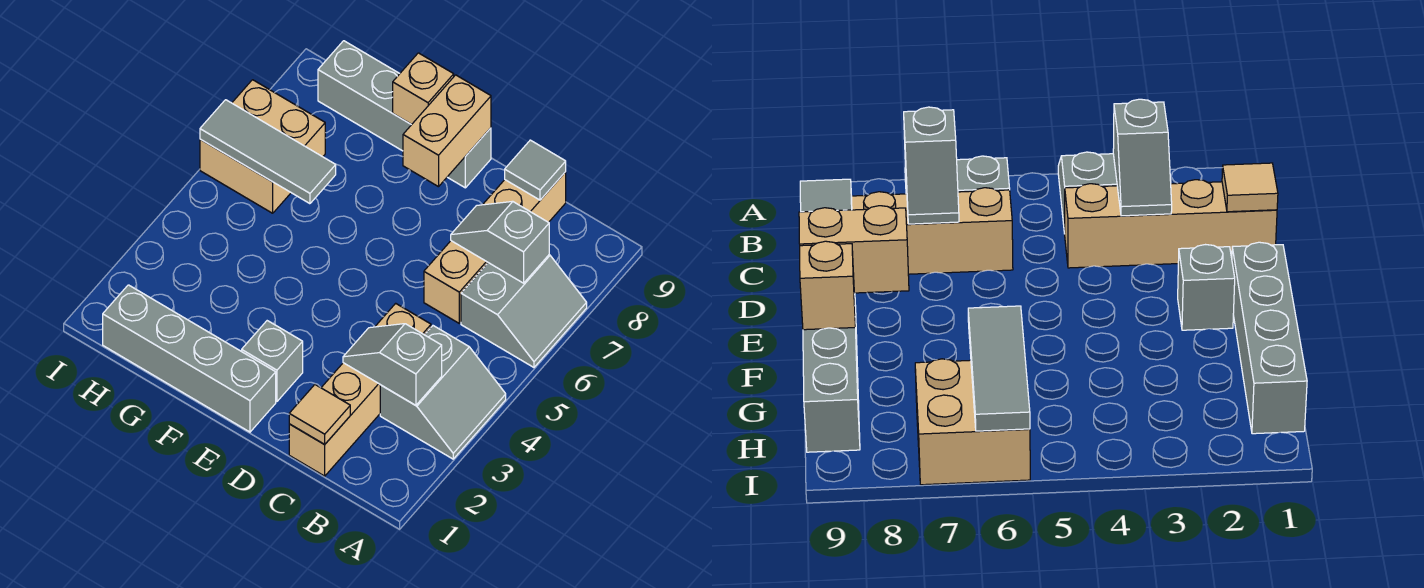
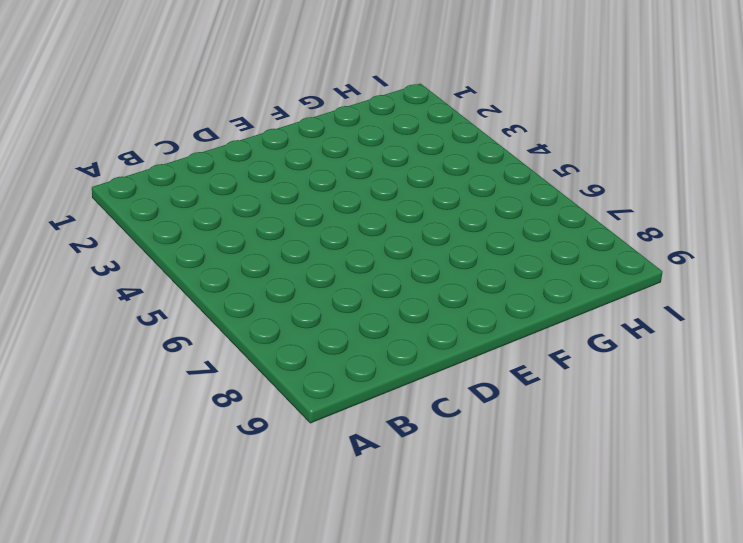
none -> grey slope A3:B4 level 1 top B
none -> grey slope A6:B7 level 1 top B
none -> tan brick C1:C4 level 1

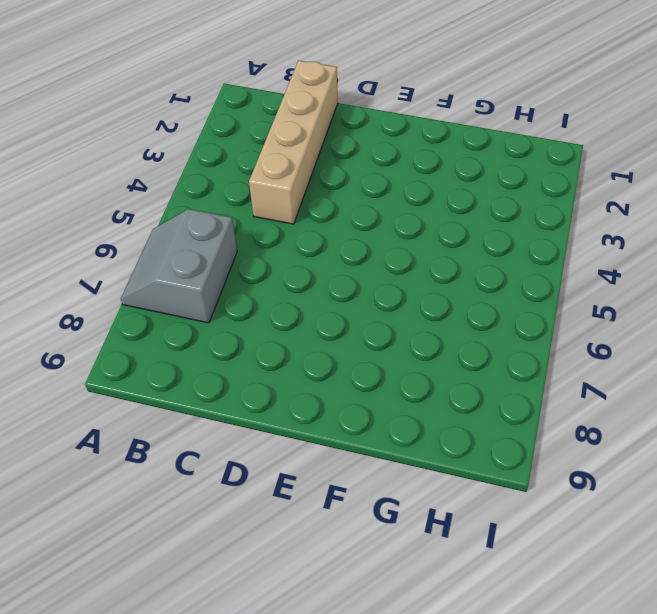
none -> grey slope A3:B4 level 1 top B
none -> tan brick C6:C9 level 1
none -> grey brick E1:H1 level 1

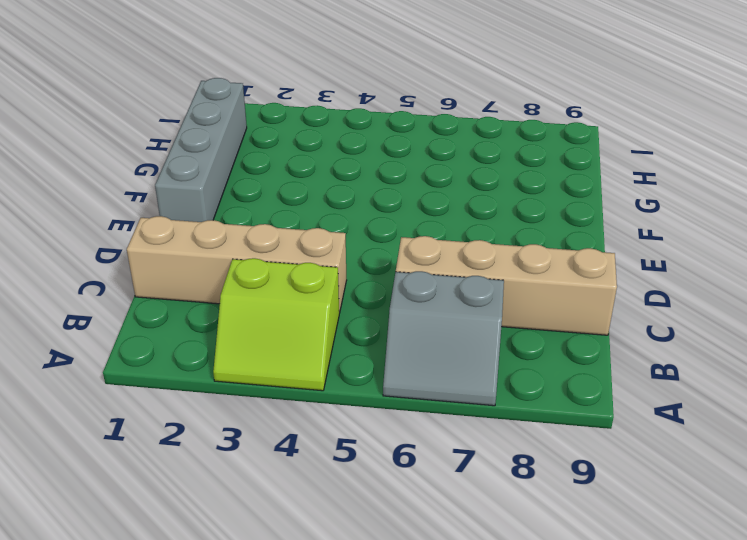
lime slope A3:B4 level 1 top B -> grey slope A3:B4 level 1 top B
none -> grey brick E2 level 1
none -> grey brick E9:H9 level 1
none -> tan brick H6:I7 level 1

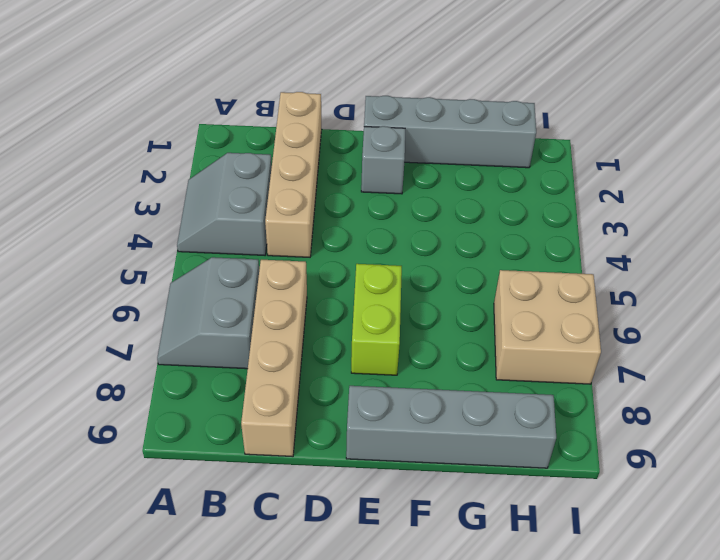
lime brick E6:E7 level 1 -> none
none -> grey slope B3:C3 level 2 top B
none -> grey slope B7:C7 level 2 top B
none -> tan tile C1 level 2

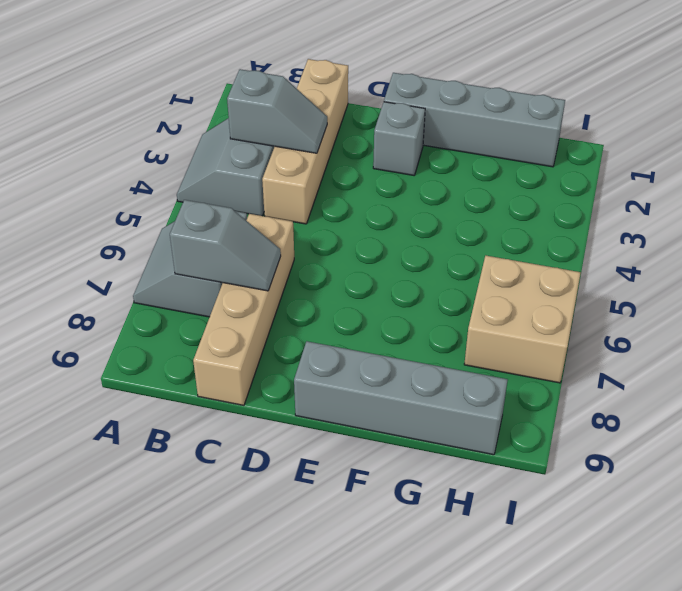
none -> tan tile C1 level 2
none -> grey tile C9 level 2
none -> tan brick E8:E9 level 2

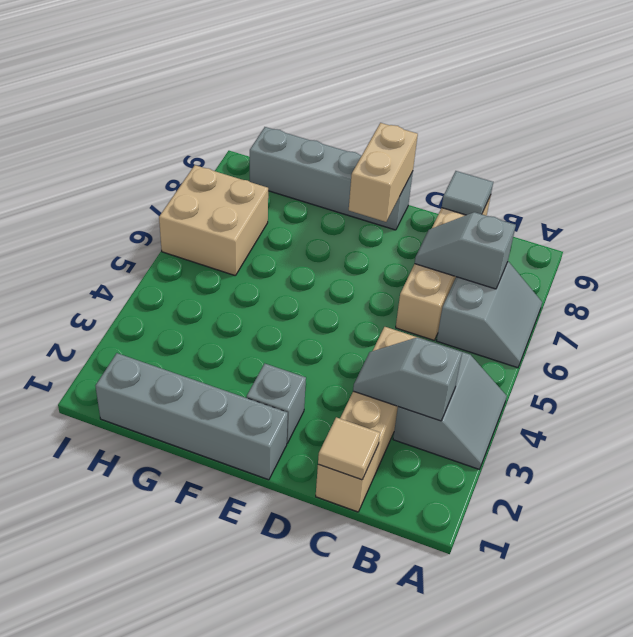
none -> tan brick F9 level 2
none -> grey tile G6:I6 level 2

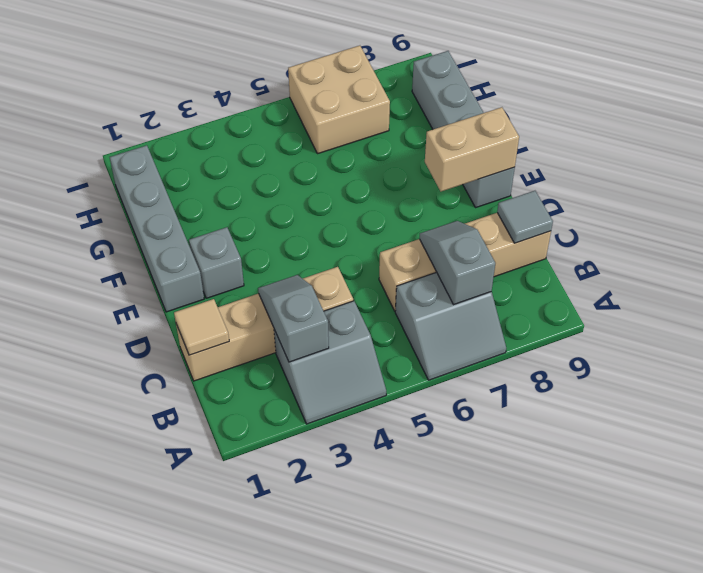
none -> tan brick F9 level 2
none -> grey tile G6:I6 level 2

